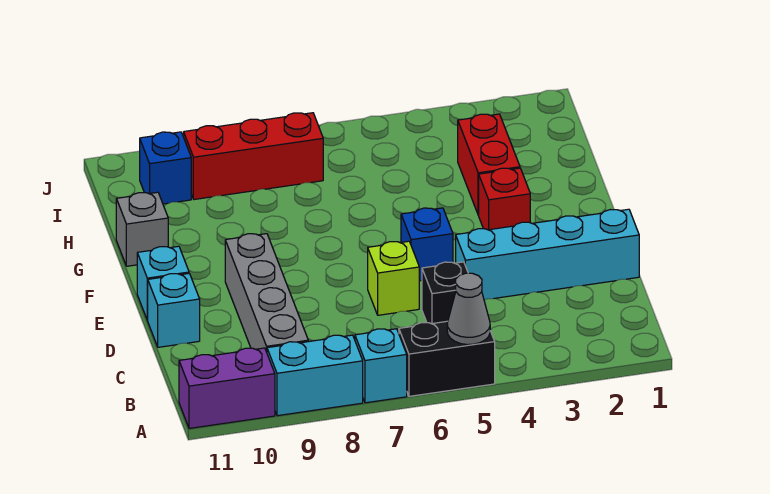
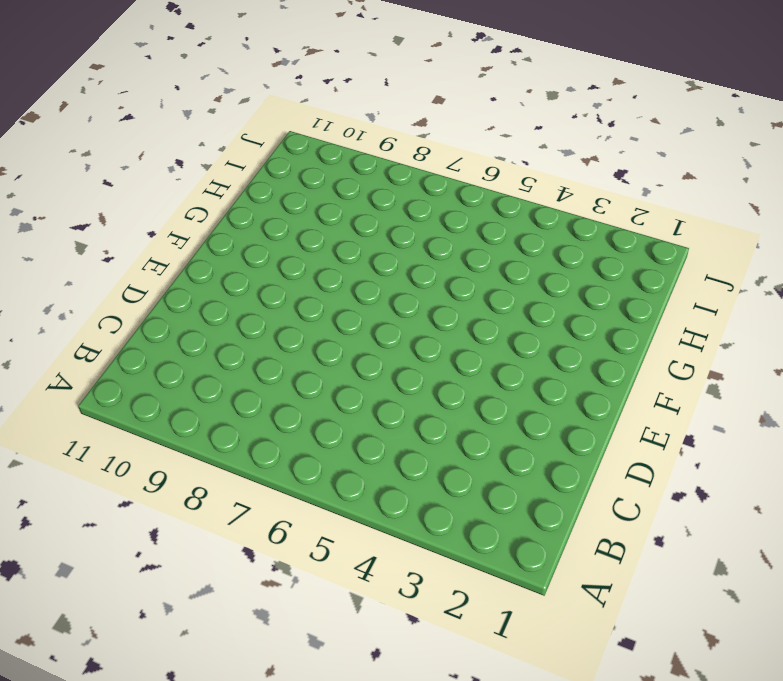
none -> black brick A5:A6 level 1
none -> cyan brick A7 level 1
none -> cyan brick A8:A9 level 1

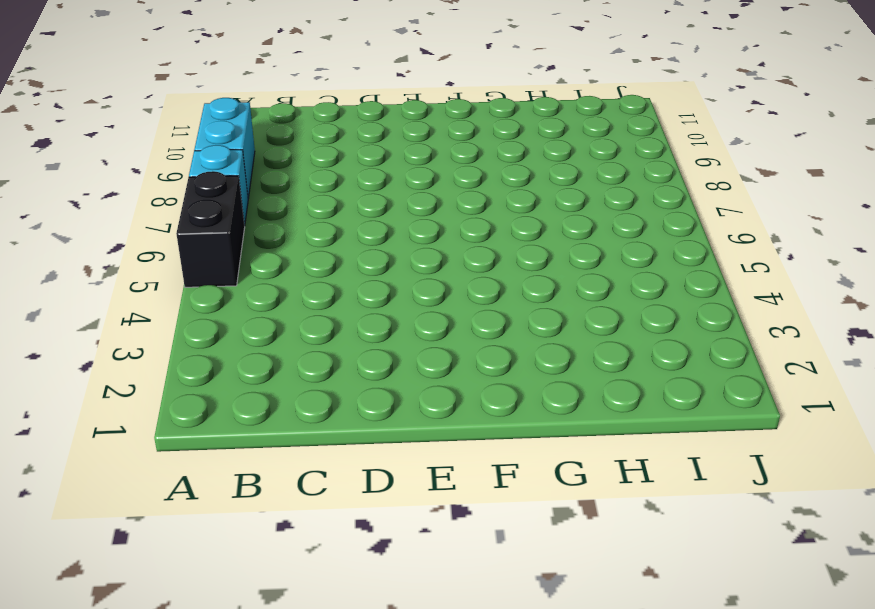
none -> purple brick A10:A11 level 1
none -> grey brick B9:E9 level 1
none -> black brick C5 level 1

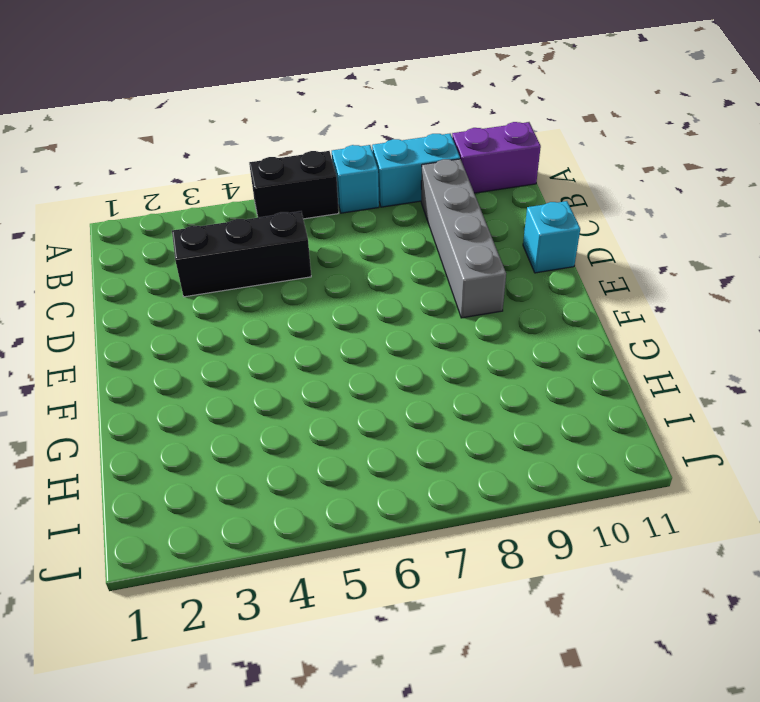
black brick C3:C5 level 1 -> black brick C5 level 1
none -> cyan brick D1:D4 level 1
none -> lime brick D6 level 1
none -> blue brick E5 level 1

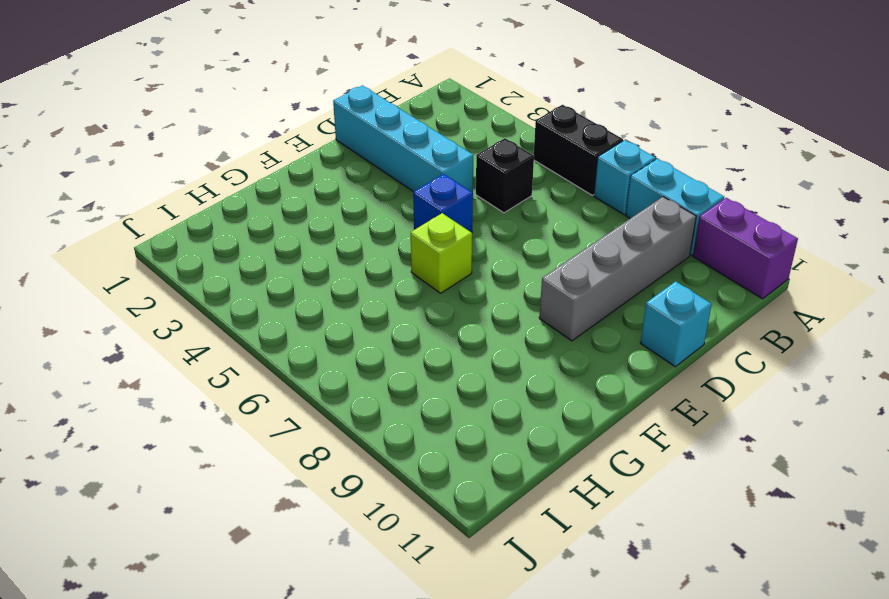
lime brick F6 level 1 -> lime brick D6 level 1
none -> cyan brick E11 level 1
none -> red brick F3 level 1
none -> red brick G3:H3 level 1

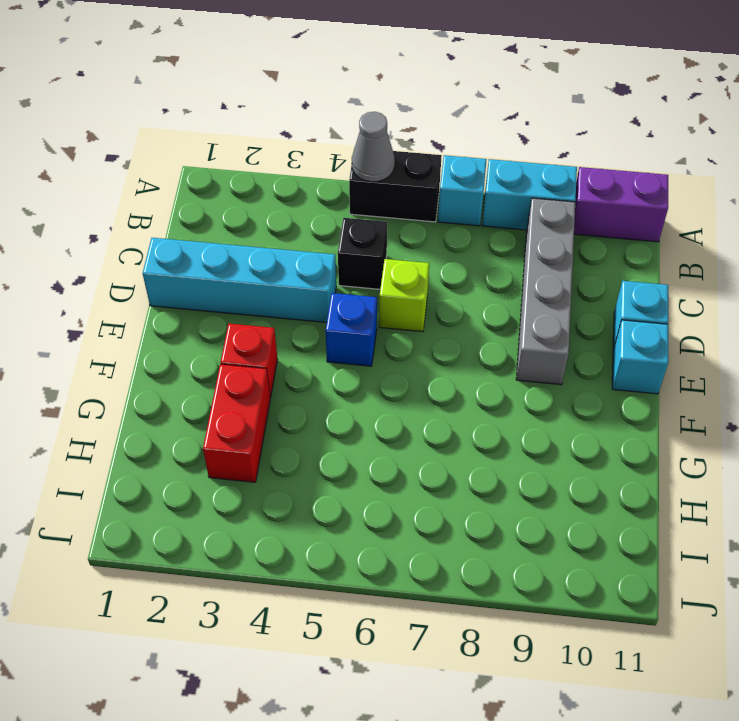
none -> grey brick G11 level 1
none -> red brick I7:I9 level 1
none -> blue brick I10 level 1

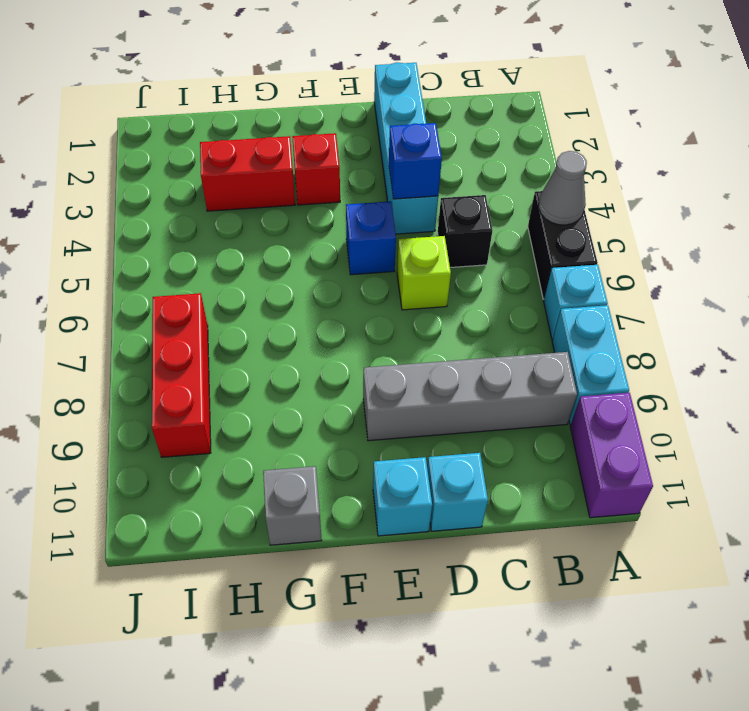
blue brick D4 level 2 -> blue brick I10 level 1

